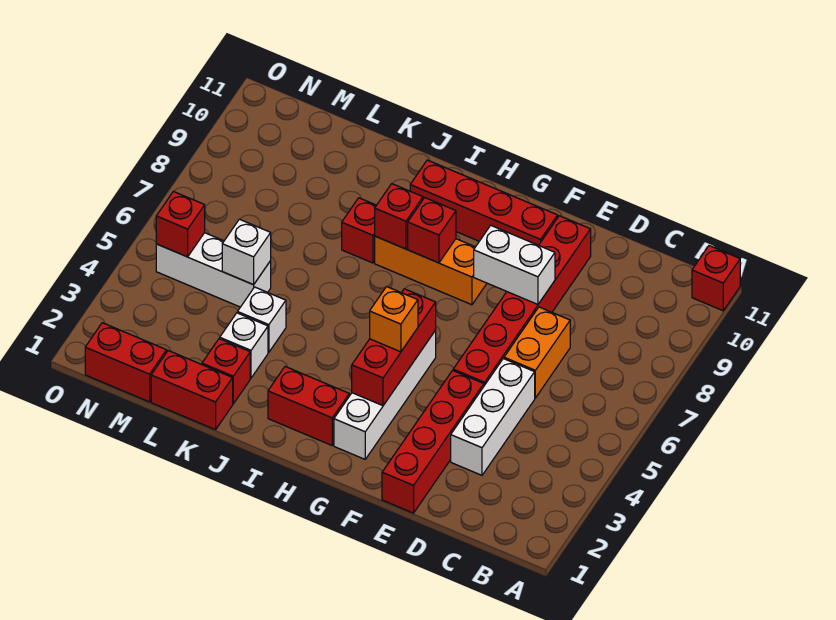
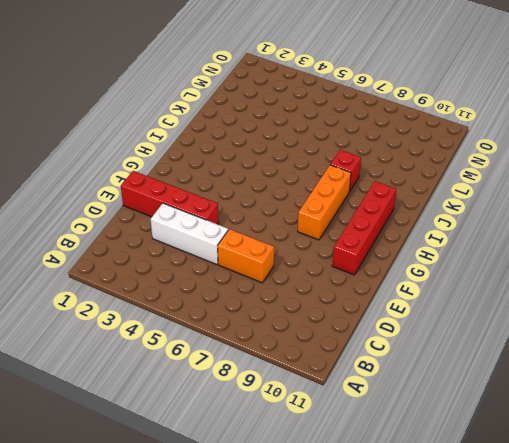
none -> red brick A11 level 1
none -> red brick E5:E10 level 1
none -> white brick G2:G5 level 1

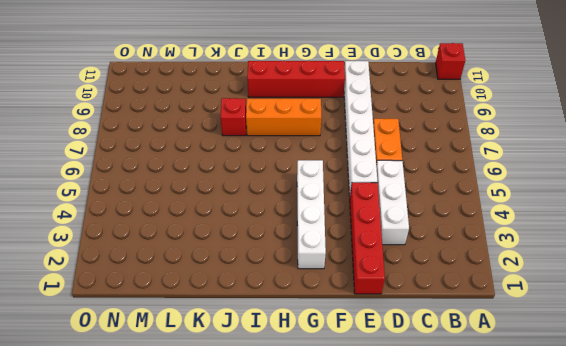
white brick E5:E10 level 1 -> red brick E5:E10 level 1
none -> red brick H2:I2 level 1
none -> red brick K1:L1 level 1
none -> red brick K2 level 1

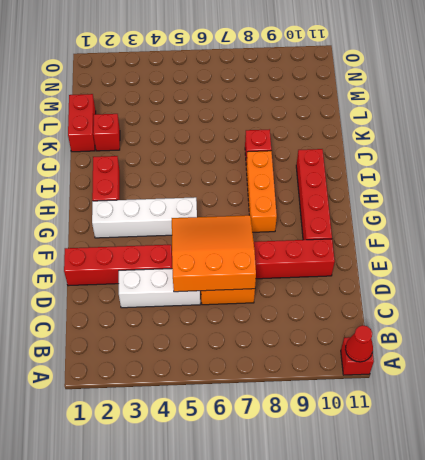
red cone A11 level 2 -> none
orange slope D5:F7 level 2 top D -> none
none -> white brick K3 level 1
none -> white brick K4 level 1
none -> white brick L5:N5 level 1

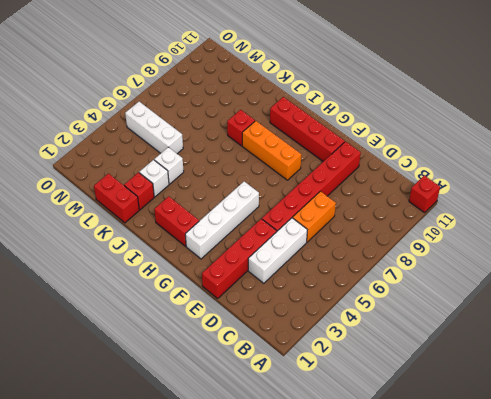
none -> red brick M1:N1 level 1
none -> white brick E8:F8 level 2
none -> red brick G3:G5 level 2

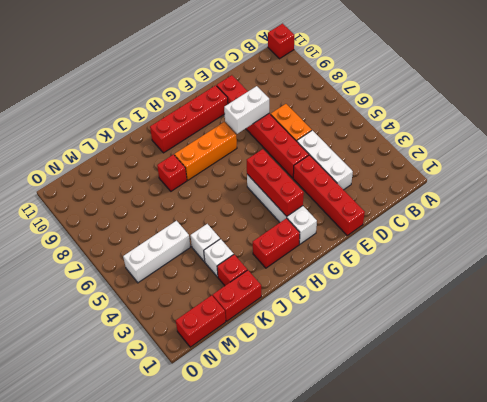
none -> red brick H8 level 2
none -> red brick I8 level 2
none -> white brick L5 level 2

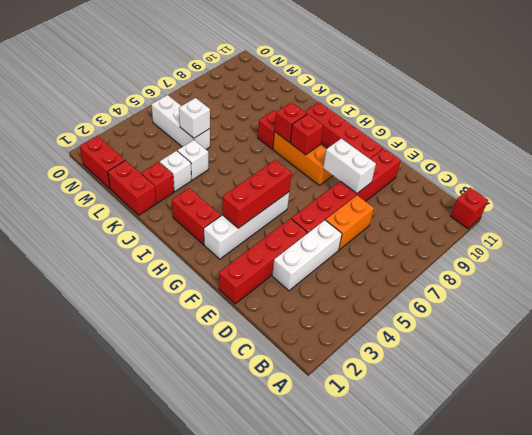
none -> red brick N5 level 2
none -> orange brick G4 level 3

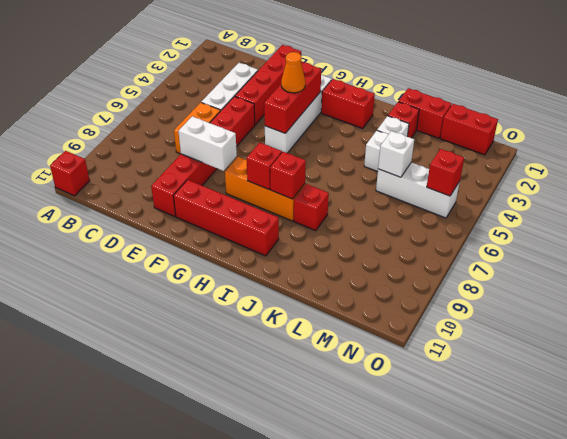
orange cone G4 level 3 -> orange brick G4 level 3

